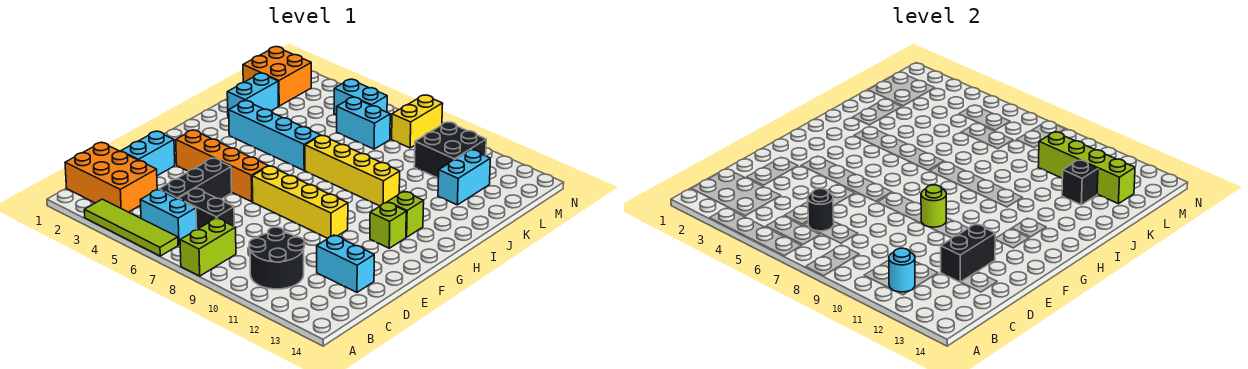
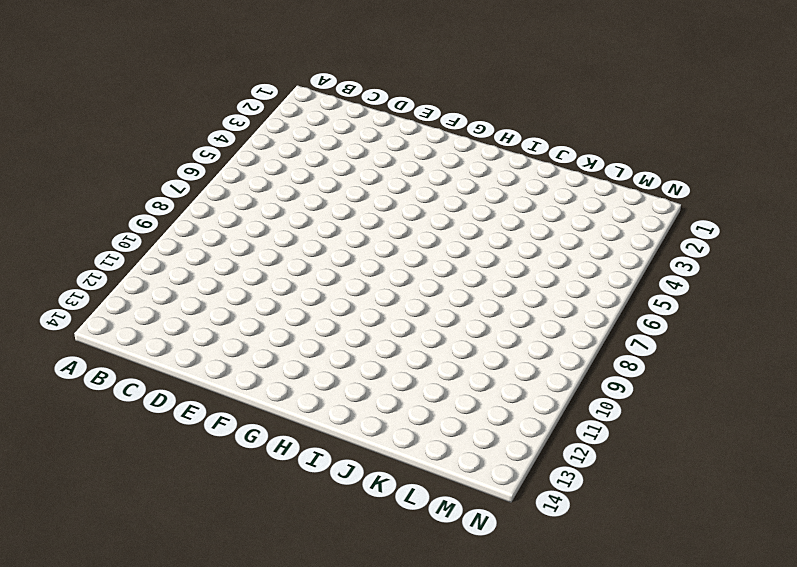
none -> lime tile A3:A6 level 1
none -> lime brick A8:B8 level 1
none -> orange brick B1:C3 level 1

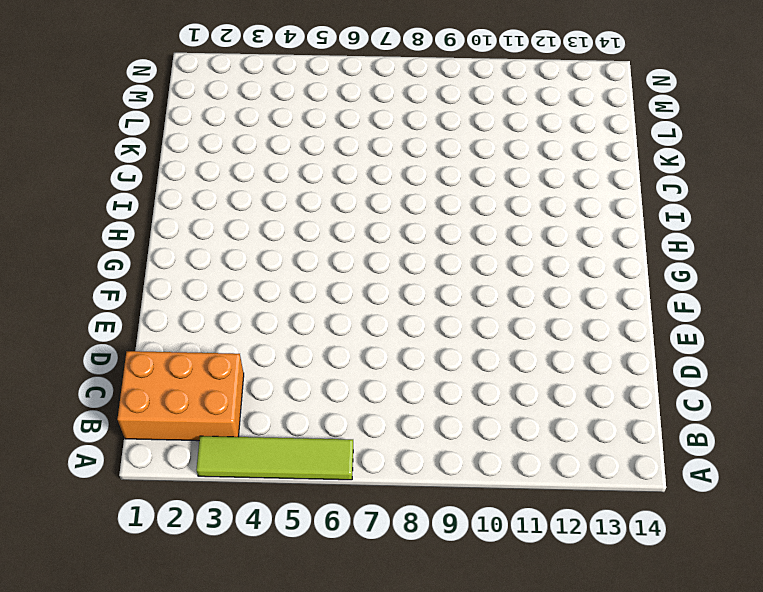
none -> lime brick A8:B8 level 1
none -> cyan brick B5:B6 level 1
none -> black round brick B10:C11 level 1

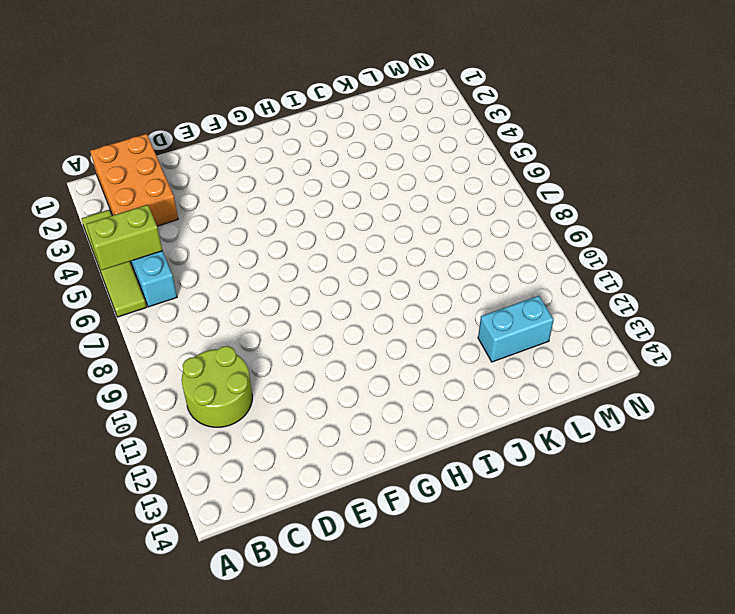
lime brick A5:B5 level 2 -> lime brick A8:B8 level 1
lime round brick B10:C11 level 1 -> black round brick B10:C11 level 1
none -> black brick C5:E5 level 1
none -> black brick C6:C7 level 1
none -> cyan brick D2:E2 level 1

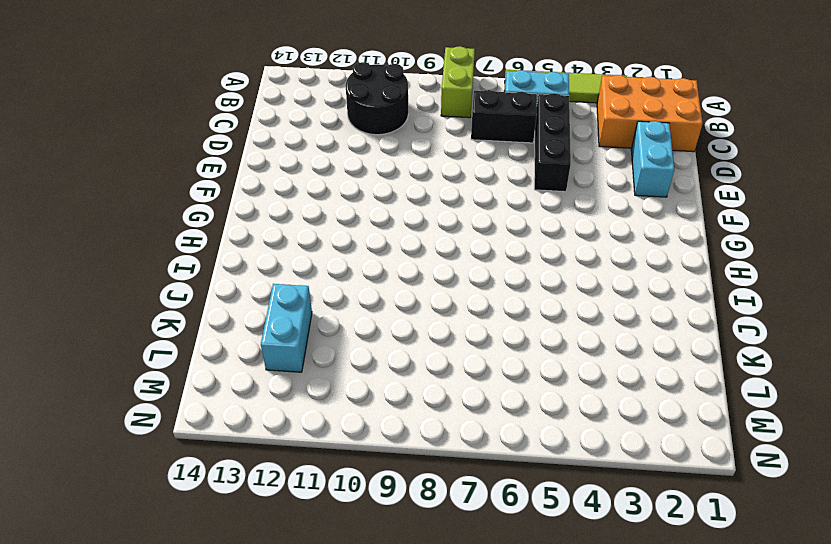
none -> cyan brick D12:D13 level 1
none -> orange brick F3:F6 level 1
none -> yellow brick F7:F10 level 1

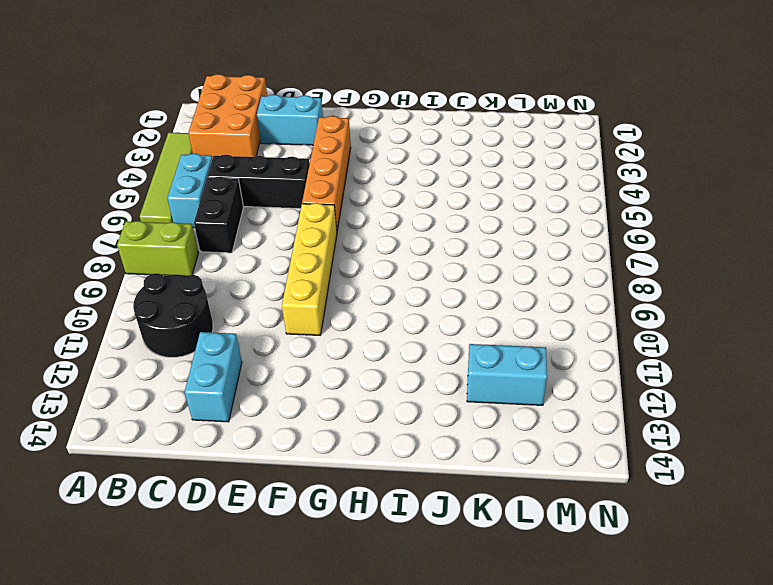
none -> lime brick G12 level 1
none -> lime brick H12 level 1
none -> cyan brick I3:I6 level 1

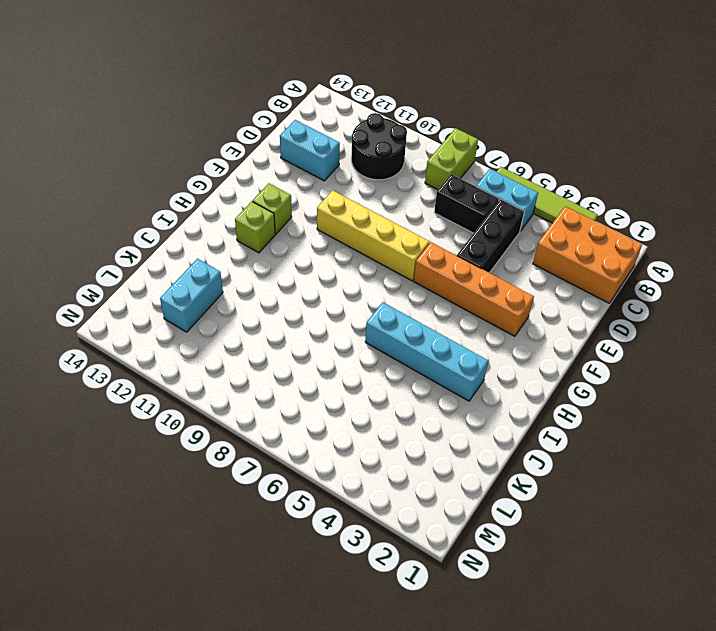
none -> cyan brick D2:E2 level 1
none -> yellow brick I7:I10 level 1
none -> cyan brick J2:K2 level 1

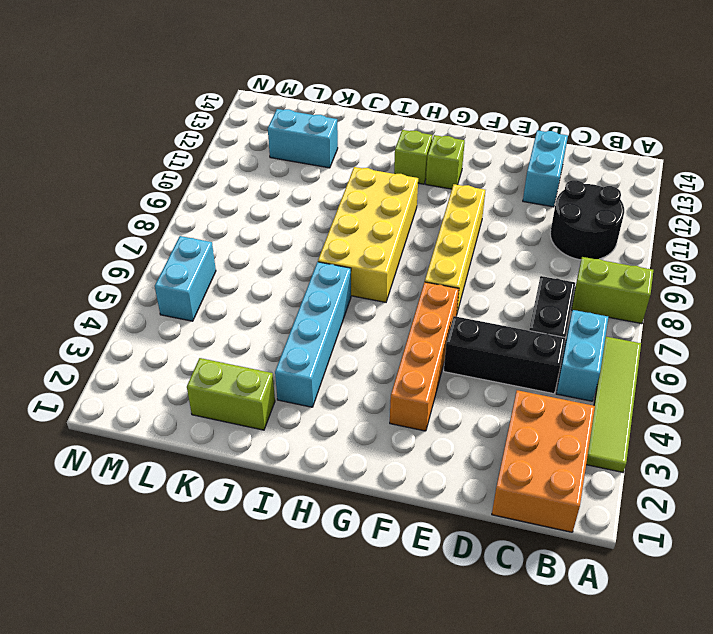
yellow brick H7:I10 level 1 -> yellow brick I7:I10 level 1
lime brick J2:K2 level 1 -> cyan brick J2:K2 level 1
none -> cyan brick D2:E2 level 1
none -> orange brick L1:M2 level 1
none -> cyan brick L6:L7 level 1

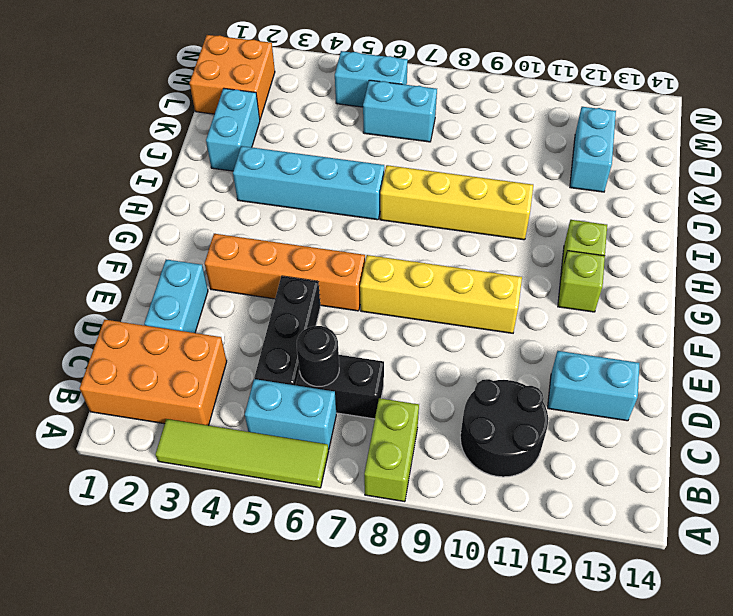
none -> black brick L10:M11 level 1
none -> yellow brick M8:N8 level 1
none -> cyan round brick B11 level 2

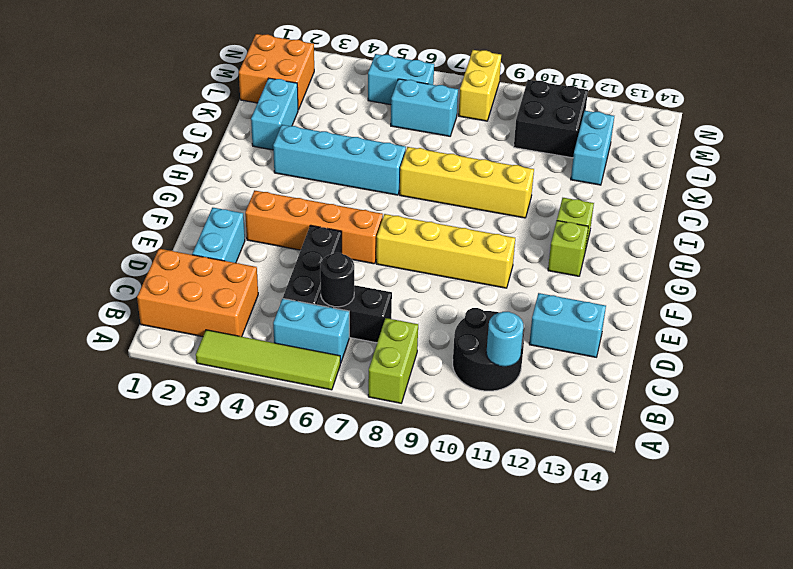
none -> black brick D12:E12 level 2
none -> lime round brick F9 level 2
none -> black brick K12 level 2

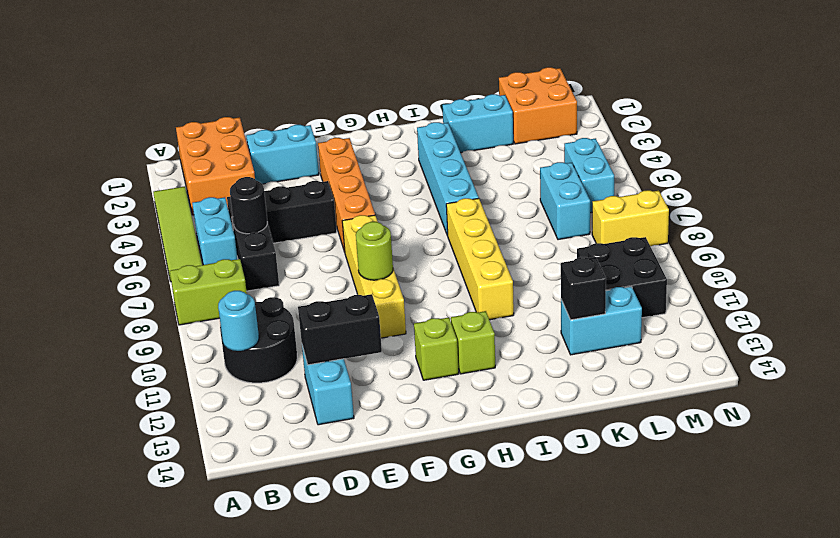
none -> lime brick L10:L13 level 2

